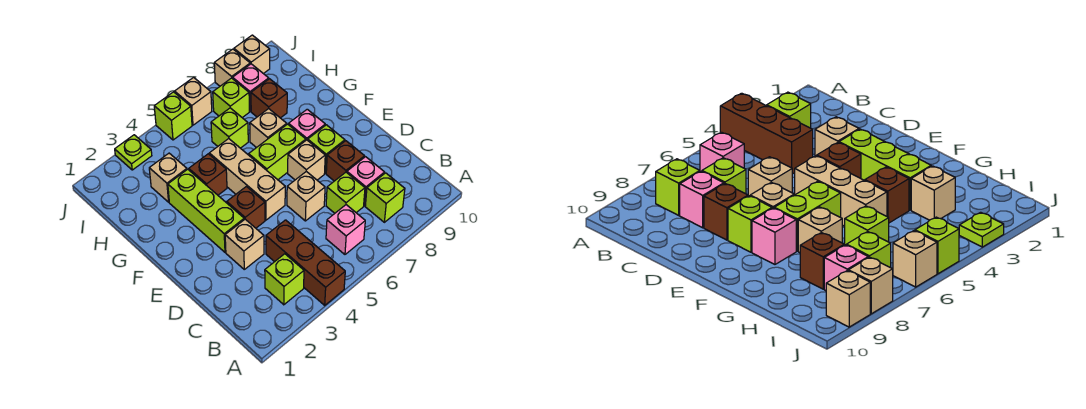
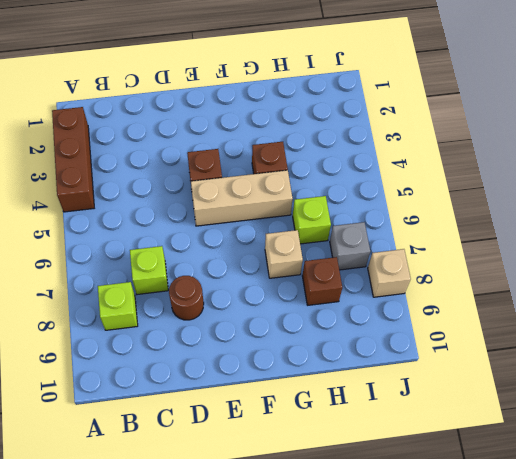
brown brick A2:A4 level 1 -> brown brick A4:C4 level 1
brown round brick D8 level 1 -> brown brick D8 level 1
grey brick I7 level 1 -> lime brick I7 level 1
none -> lime brick B3 level 1
none -> pink brick B6 level 1
none -> pink brick C8 level 1

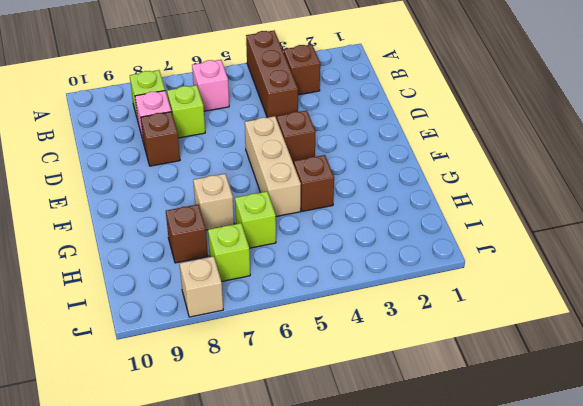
brown brick B3 level 1 -> lime brick B3 level 1
none -> tan brick D3 level 1
none -> tan brick D6 level 1
none -> lime brick E3:G3 level 1

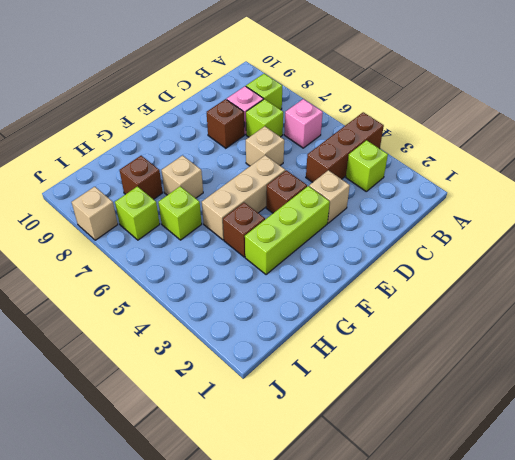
none -> tan brick E7 level 1
none -> lime brick E8 level 1
none -> lime brick F6:F7 level 1

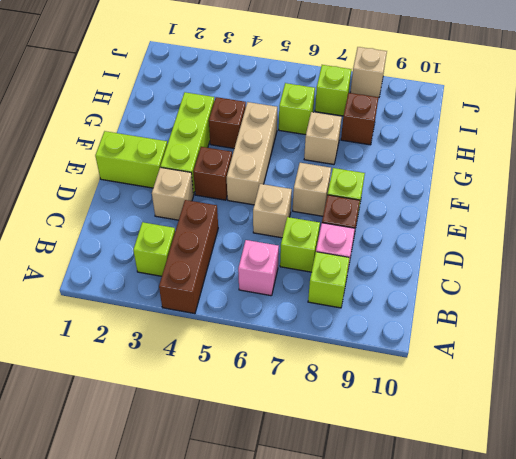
lime brick E1:E2 level 1 -> lime brick F6:F7 level 1
none -> pink brick F8 level 1
none -> tan brick H3 level 1
none -> pink brick I8 level 1

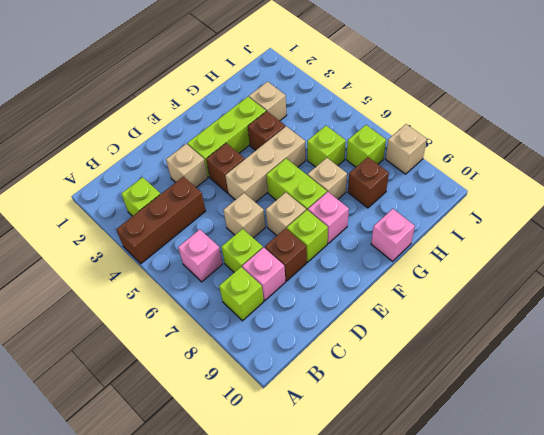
pink brick G10 level 1 -> pink brick I8 level 1
none -> lime plate J3 level 1
none -> lime brick J5 level 1
none -> tan brick J6 level 1

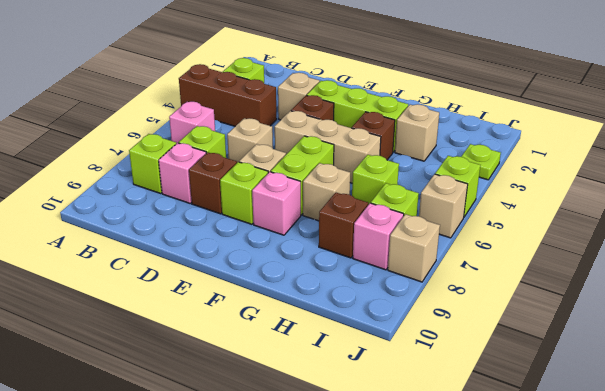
none -> tan brick J9 level 1

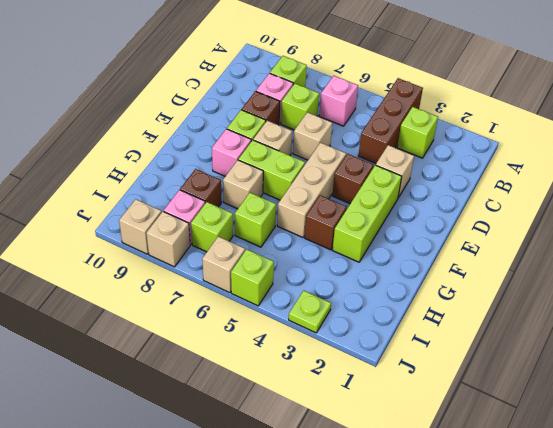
none -> tan brick H3 level 1

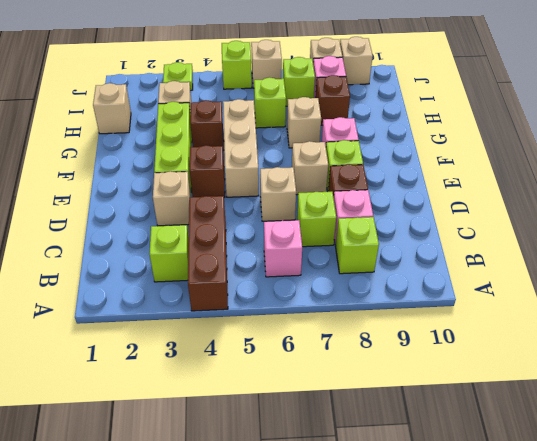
tan brick H1 level 1 -> none
none -> lime brick F6:F7 level 1

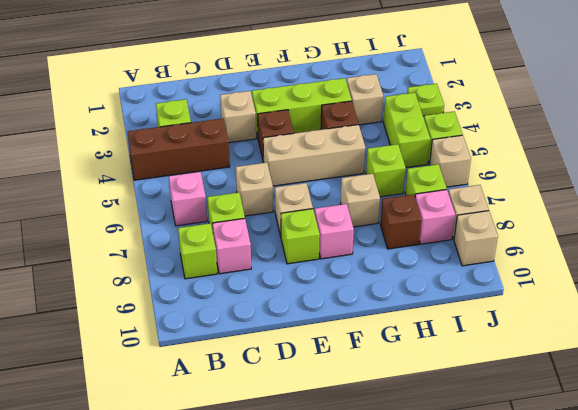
lime brick I4:I5 level 1 -> lime brick F6:F7 level 1
none -> brown brick D8 level 1

